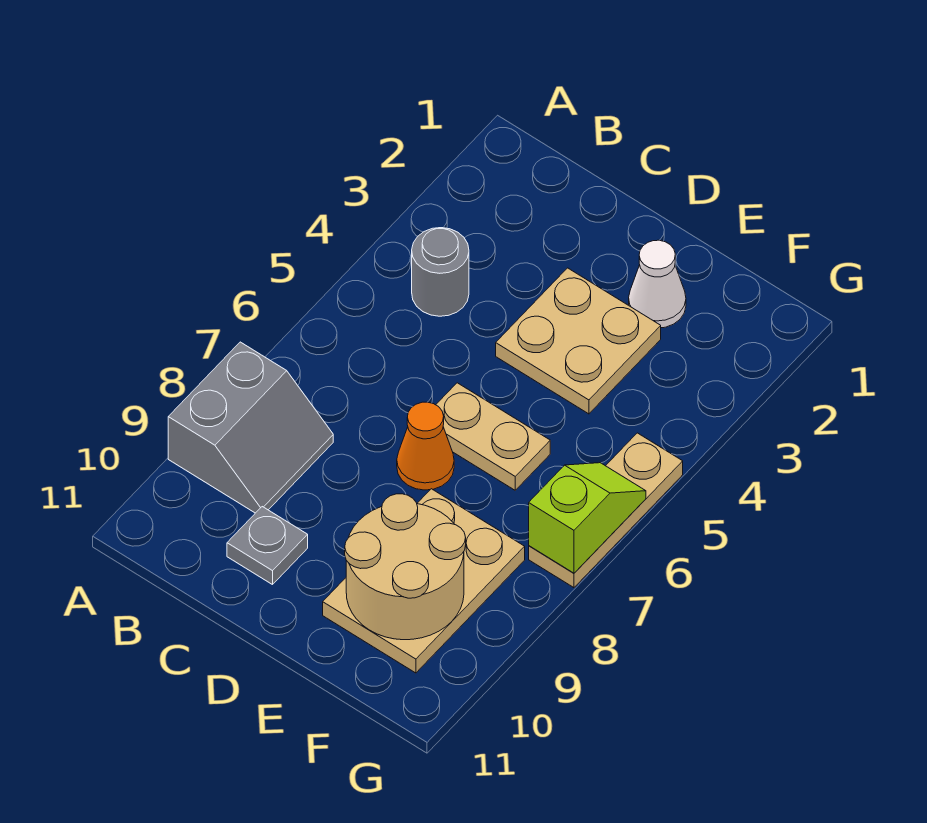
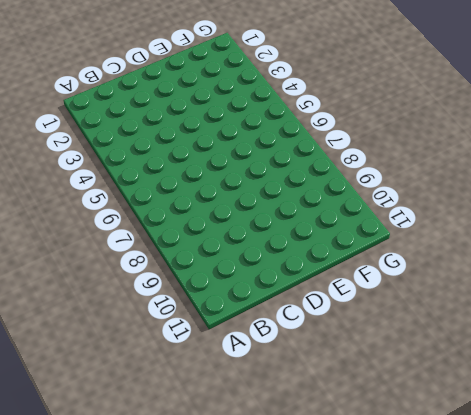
none -> grey slope A8:B9 level 1 top A
none -> grey round brick B4 level 1

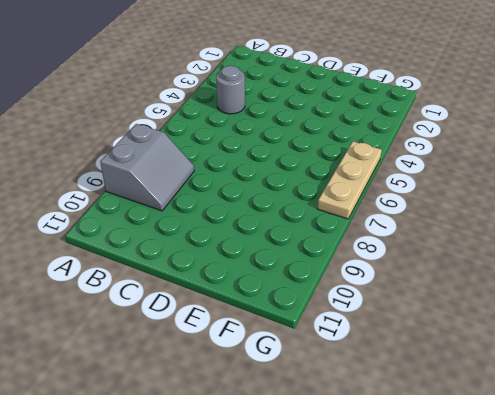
none -> grey plate C10 level 1
none -> tan plate D3:E4 level 1

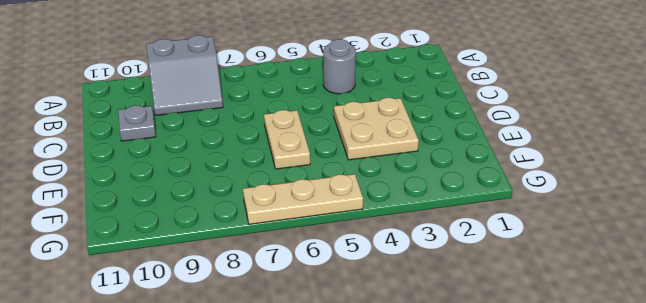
none -> orange cone D7 level 1
none -> white cone E2 level 1

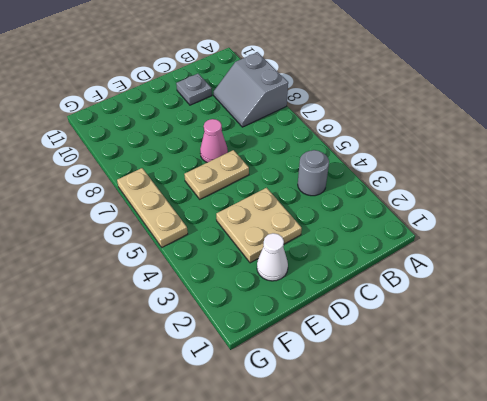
pink cone D7 level 1 -> orange cone D7 level 1
none -> tan plate E8:F10 level 1
none -> tan round brick E9:F10 level 2

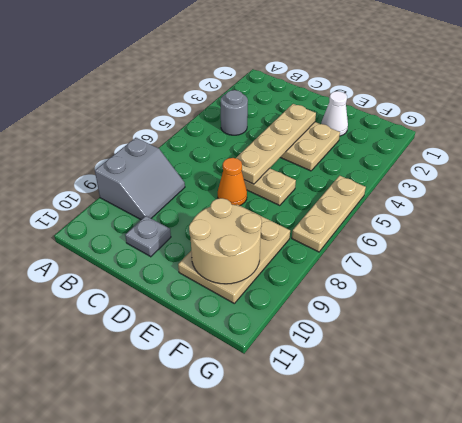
tan plate D3:D6 level 2 -> none
none -> lime slope G6:G7 level 2 top 7

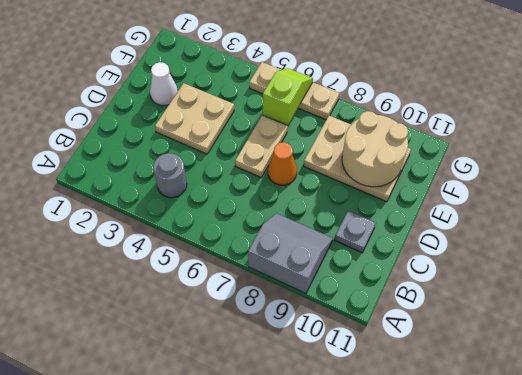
lime slope F6:G6 level 2 top F -> lime slope G6:G7 level 2 top 7

